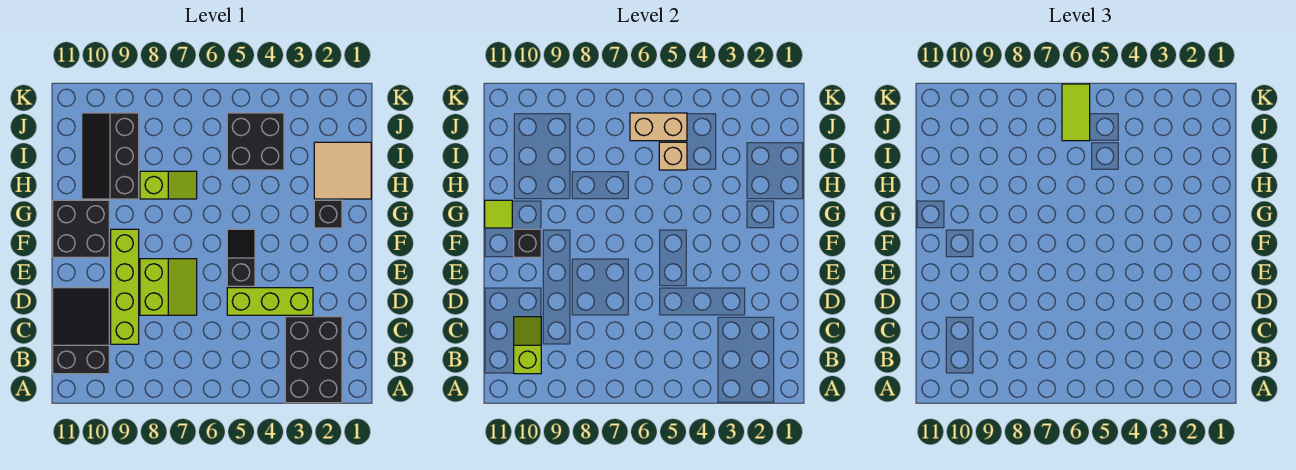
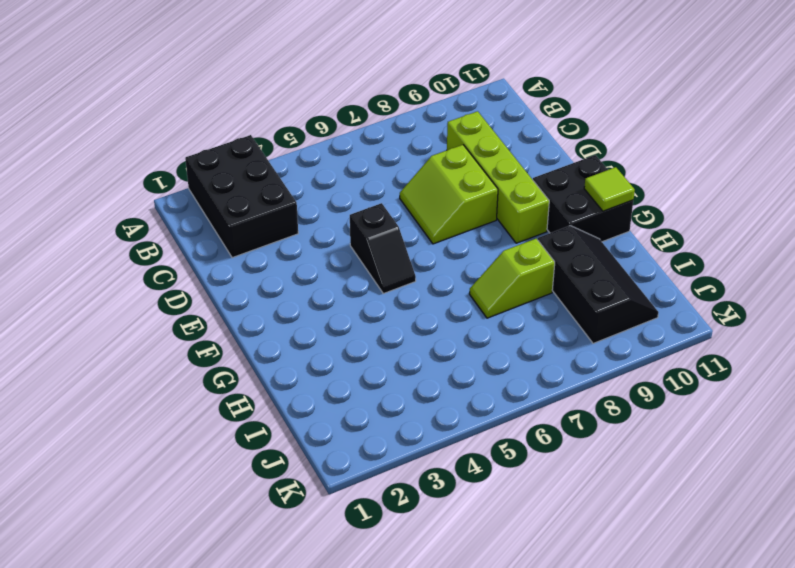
none -> black slope B10:D11 level 1 top B
none -> lime brick D3:D5 level 1
none -> black brick G2 level 1

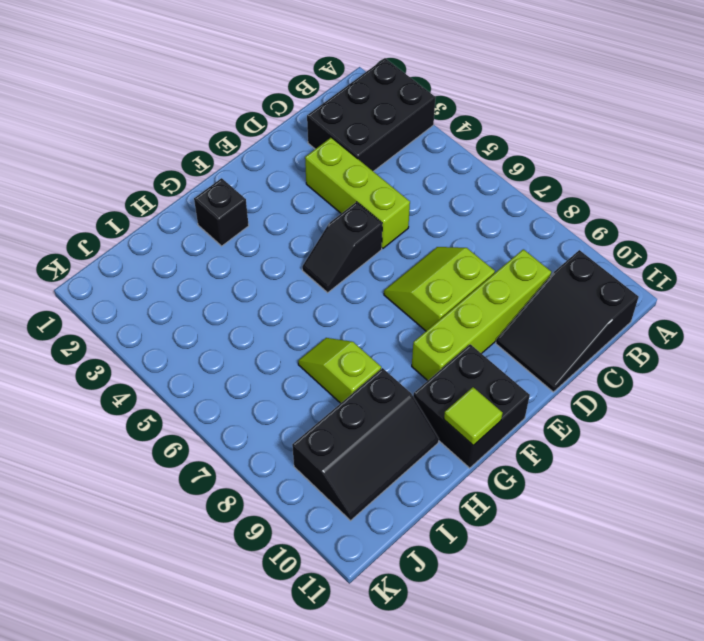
none -> tan tile H1:I2 level 1
none -> black brick I4:J5 level 1
none -> lime slope B10:C10 level 2 top B

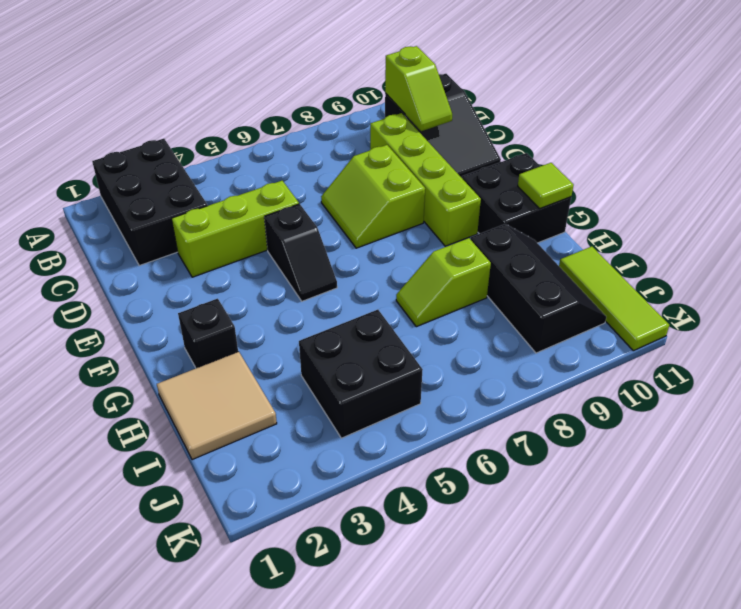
lime tile I11:K11 level 1 -> none
none -> black brick F10 level 2
none -> tan brick I5 level 2
none -> tan brick J5:J6 level 2

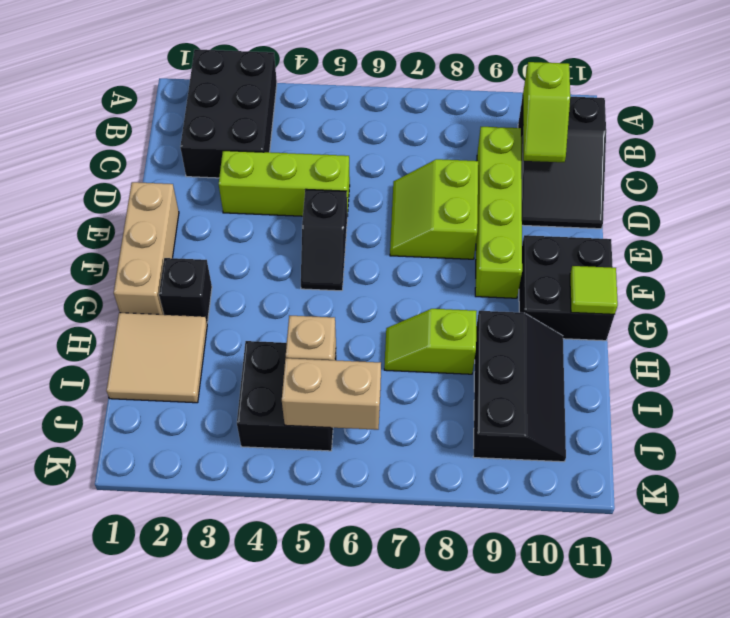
tan brick E1:G1 level 1 -> none
none -> black brick F10 level 2
none -> lime tile J6:K6 level 3

